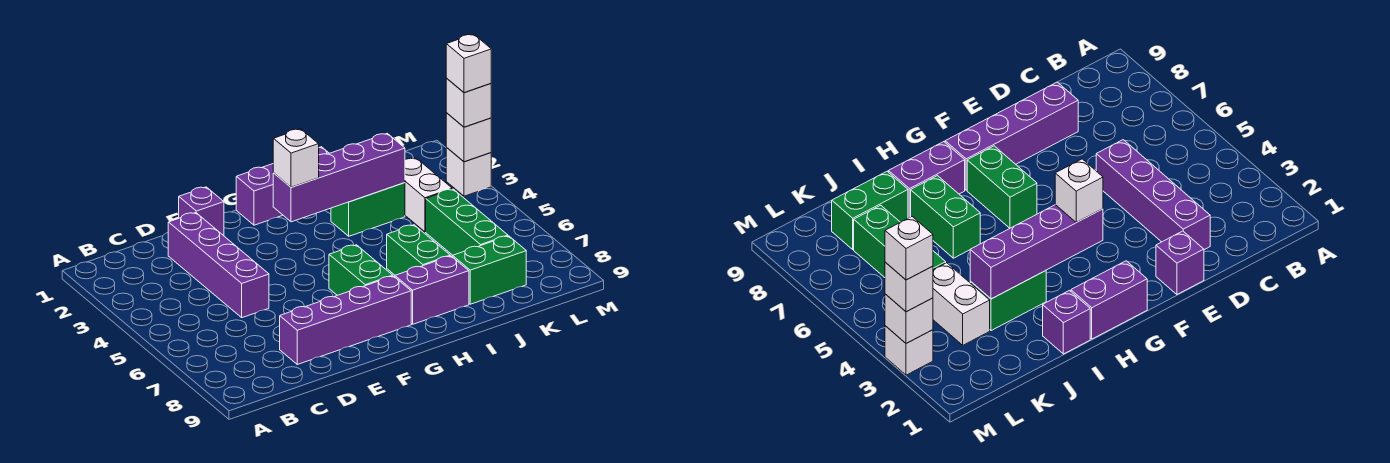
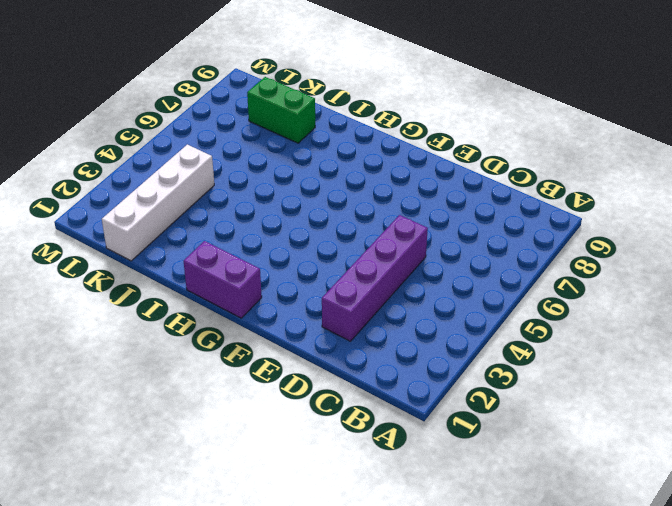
white brick K1:K4 level 1 -> white brick K3:K4 level 1
none -> purple brick D8:G8 level 1
none -> purple brick E1 level 1
none -> green brick G6:G7 level 1

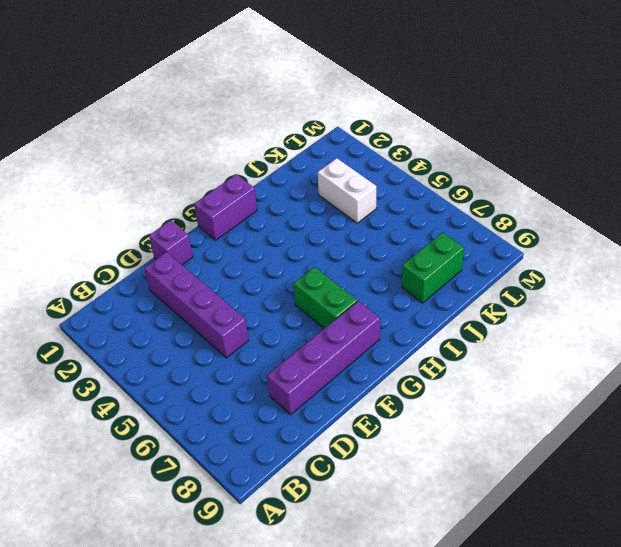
none -> purple brick H8:I8 level 1
none -> purple brick I1 level 1
none -> green brick I3:J3 level 1

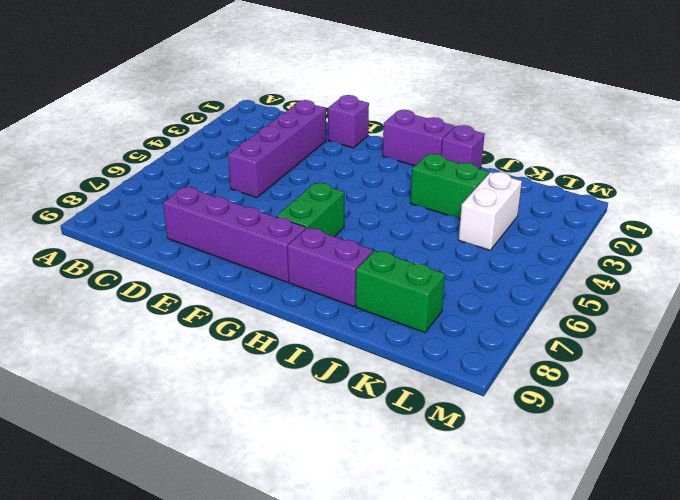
none -> green brick I6:I7 level 1
none -> green brick K5:K7 level 1
none -> white brick M3 level 1

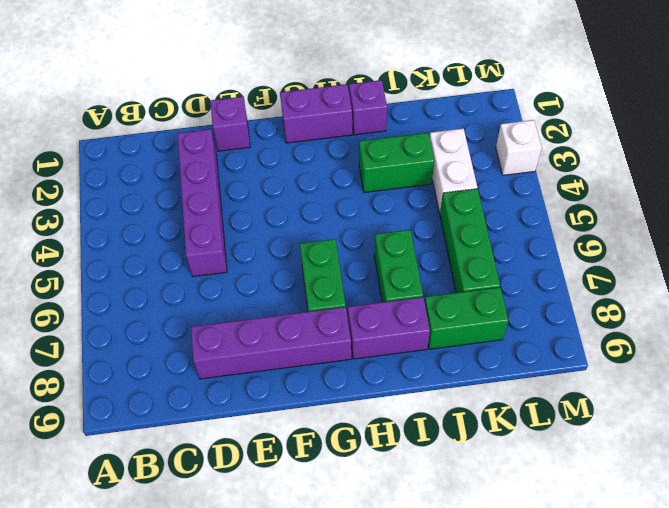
none -> purple brick G3:J3 level 2
none -> white brick M3 level 2
none -> white brick G3 level 3

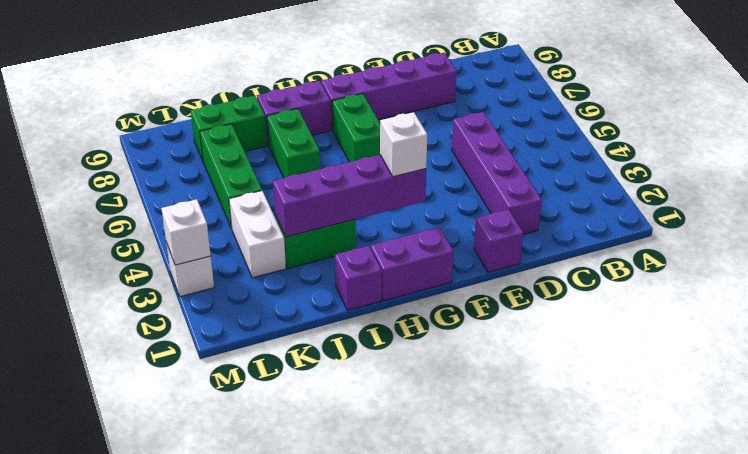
none -> white brick M3 level 3
none -> white brick M3 level 4

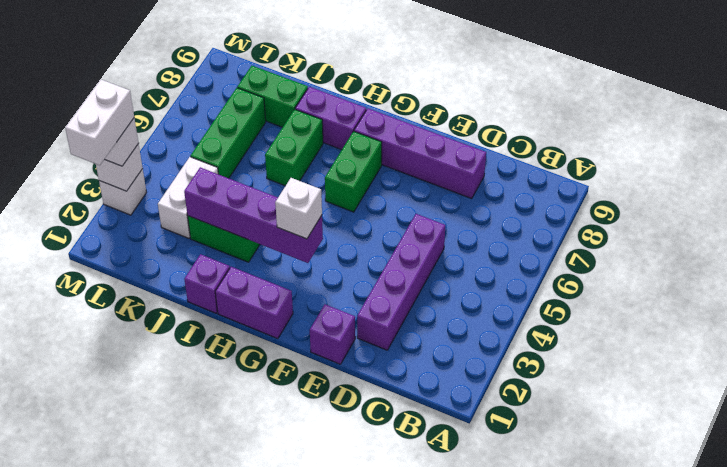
white brick M2:M3 level 4 -> white brick M3 level 4

